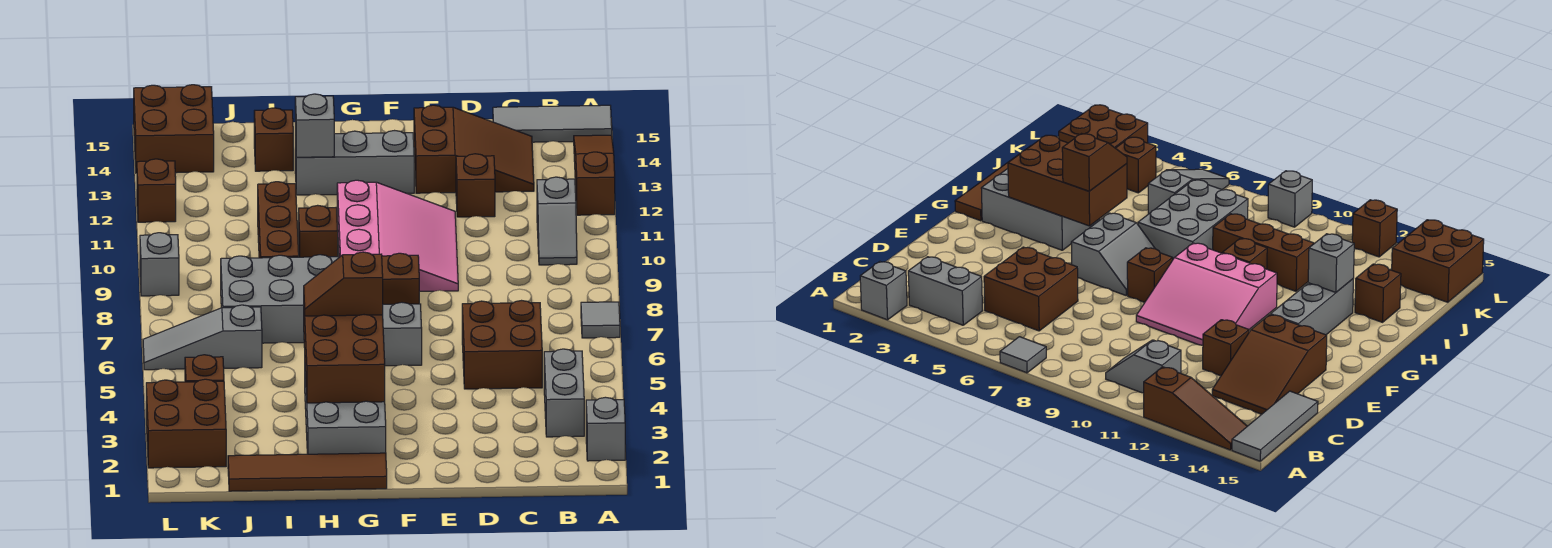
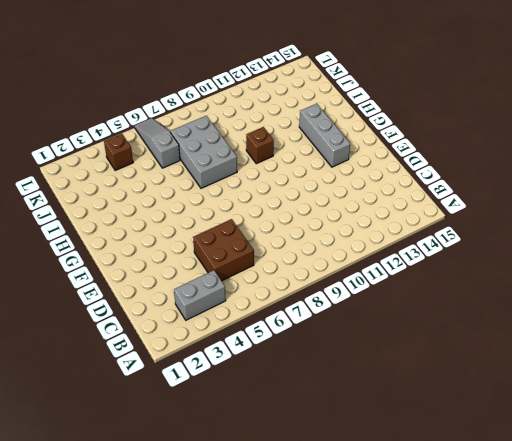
none -> grey brick A2 level 1
none -> grey tile A7 level 1
none -> brown slope A12:A14 level 1 top 12

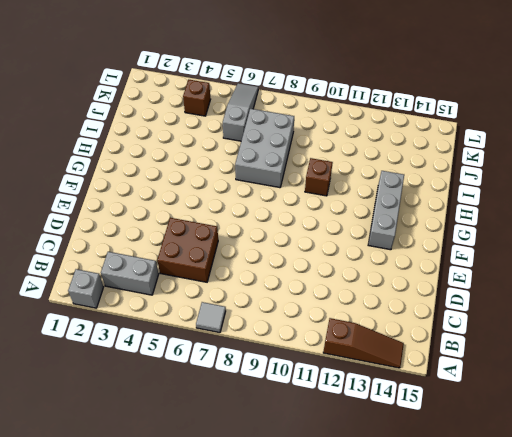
none -> grey tile A15:C15 level 1
none -> grey slope B10:B11 level 1 top 11
none -> brown slope C13:E14 level 1 top E

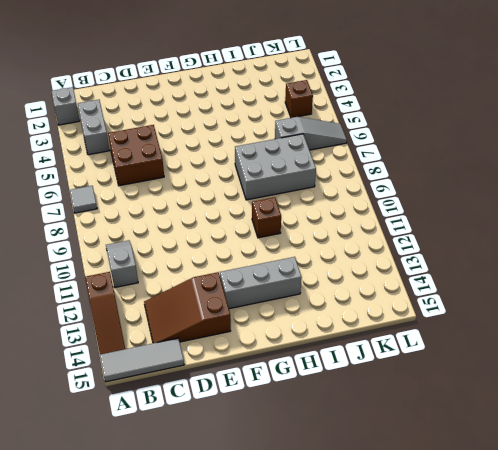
none -> brown brick D12 level 1
none -> pink slope E9:G11 level 1 top G
none -> grey slope F6:G7 level 1 top 6

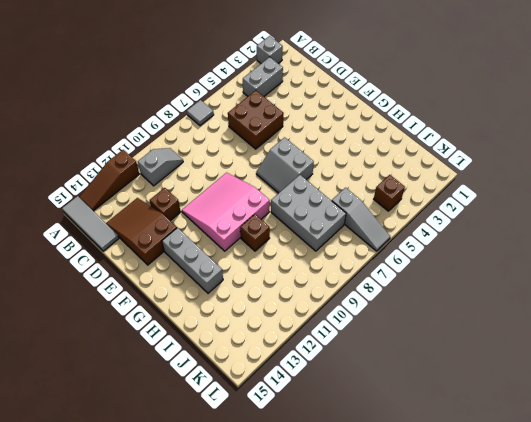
none -> brown brick F8 level 1
none -> brown tile G1:J1 level 1
none -> grey brick G2:H4 level 1

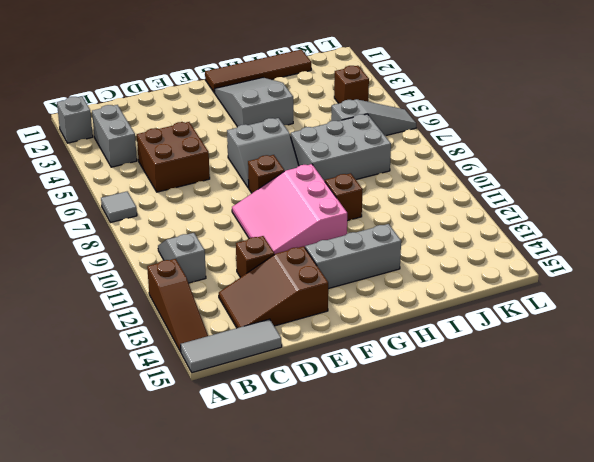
grey slope G2:H4 level 1 top 4 -> grey brick G2:H4 level 1
none -> brown brick I9:I11 level 1
none -> brown brick I14 level 1
none -> brown brick K2:L3 level 1

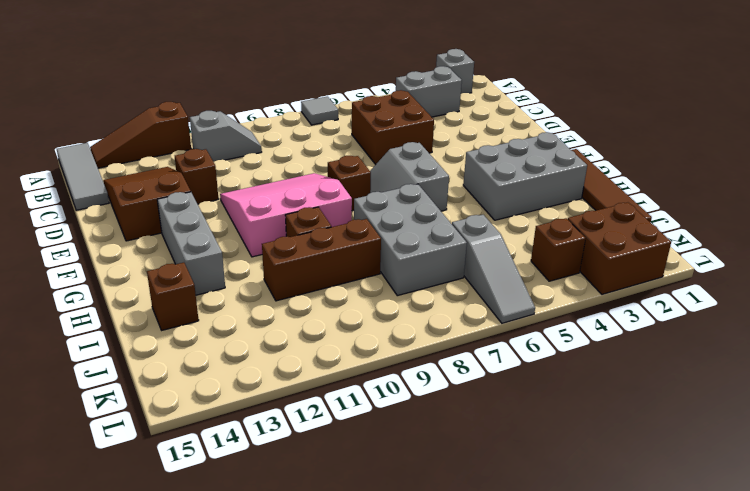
none -> brown brick K14:L15 level 1
none -> grey brick L9 level 1
none -> brown brick L12 level 1

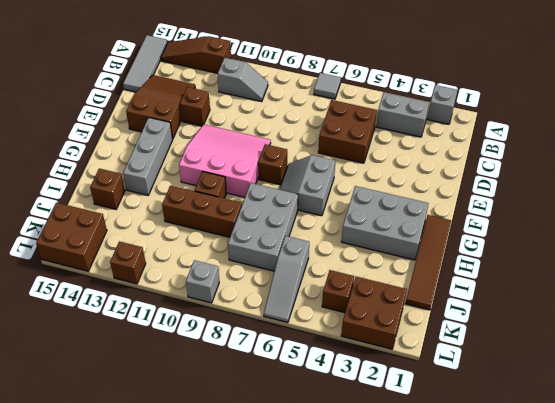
none -> brown brick G3:H5 level 2
none -> grey brick H13 level 2
none -> brown slope G5:H5 level 3 top G

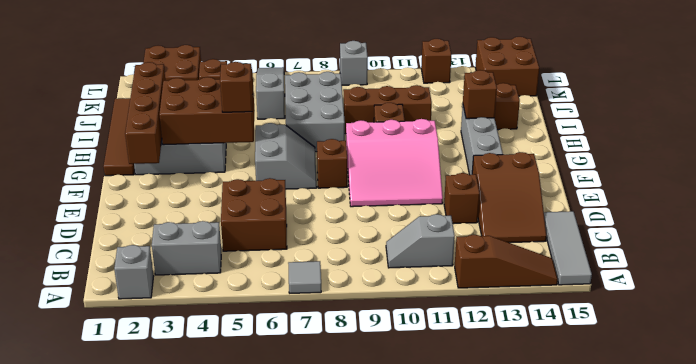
brown brick F2:I2 level 2 -> none
brown brick H13 level 2 -> grey brick H13 level 2

